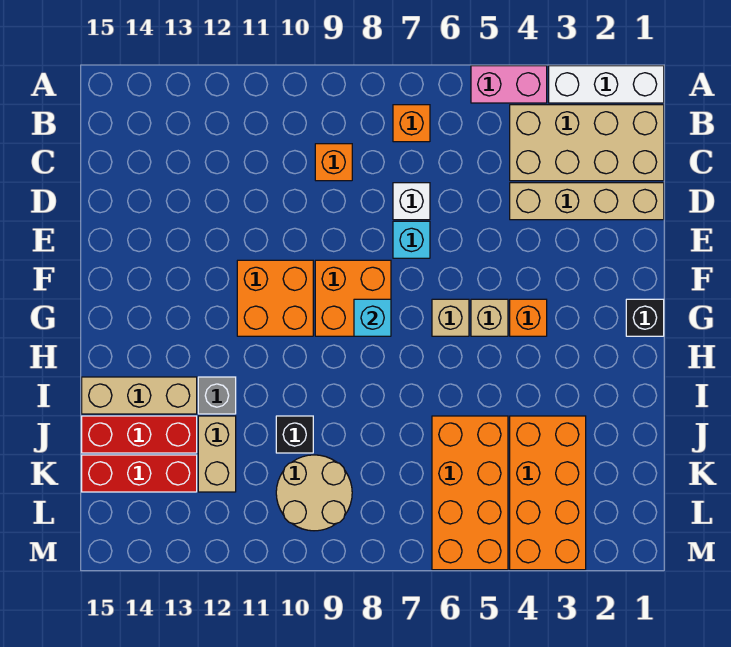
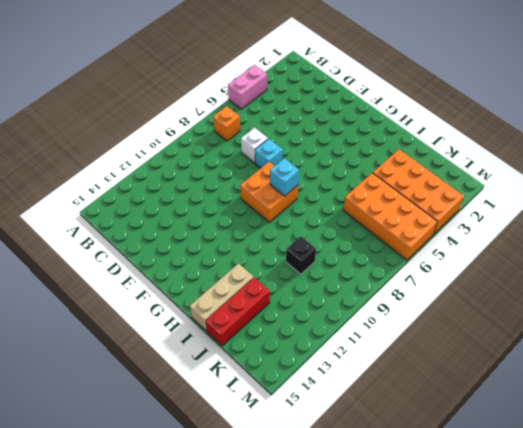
none -> white brick A1:A3 level 1
none -> tan brick B1:C4 level 1
none -> orange brick C9 level 1

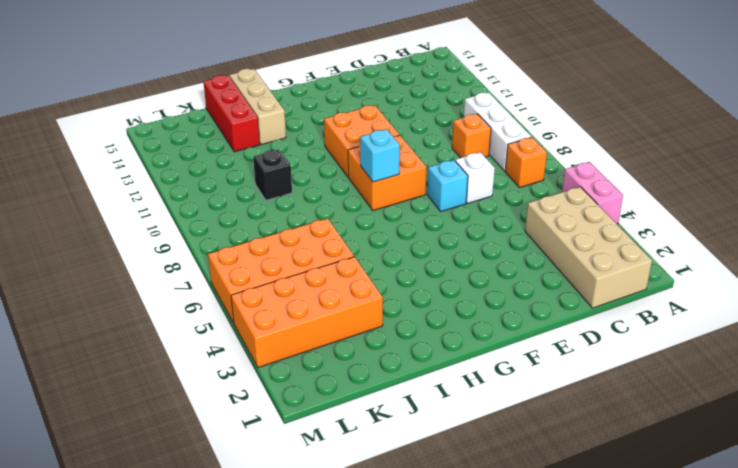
white brick B8:B10 level 1 -> white brick A1:A3 level 1
none -> tan brick D1:D4 level 1
none -> black brick G1 level 1
none -> orange brick G4 level 1

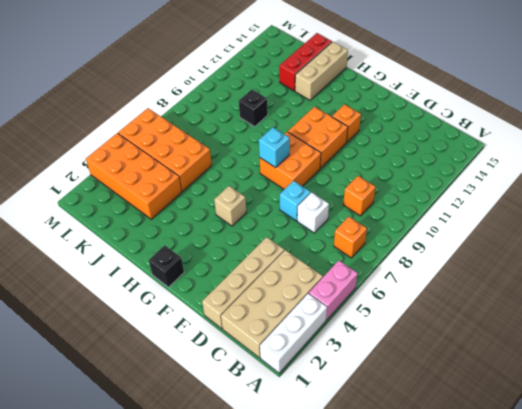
orange brick F12 level 1 -> orange brick G4 level 1
none -> tan brick G6 level 1
none -> grey brick I12 level 1
none -> tan brick J12:K12 level 1

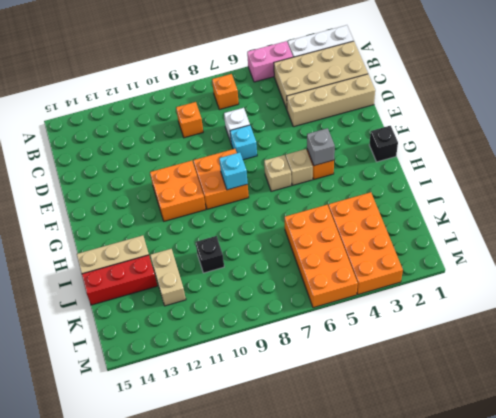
grey brick G4 level 2 -> grey brick I12 level 1
none -> tan round brick K9:L10 level 1
none -> red brick K13:K15 level 1

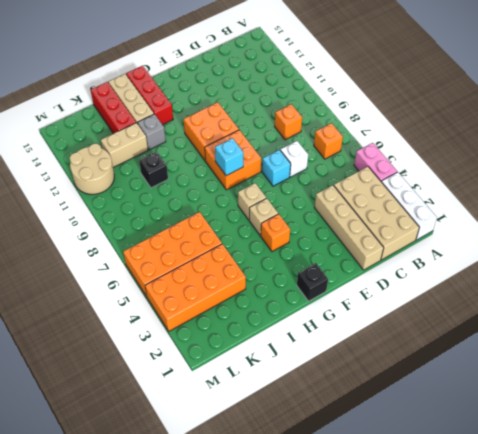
red brick H13:H15 level 1 -> red brick K13:K15 level 1
tan round brick L11:M12 level 1 -> tan round brick K9:L10 level 1

